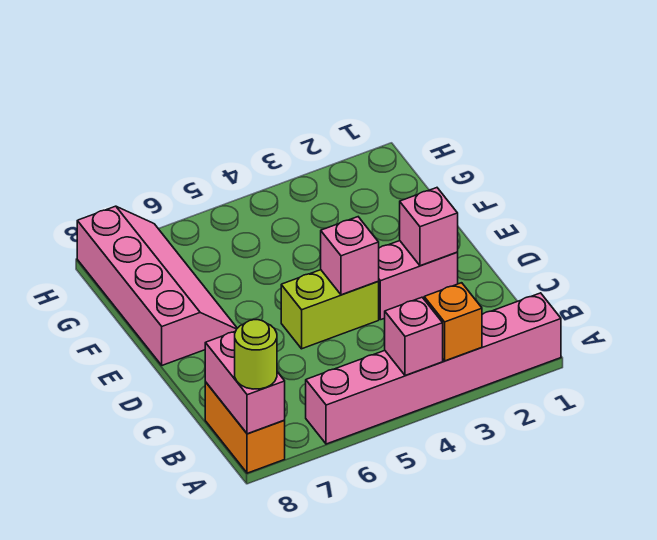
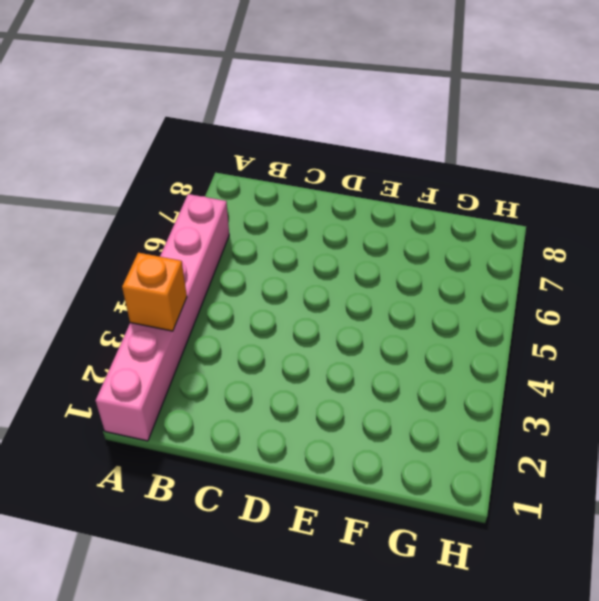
none -> orange brick A8:B8 level 1
none -> pink brick D2:D3 level 1

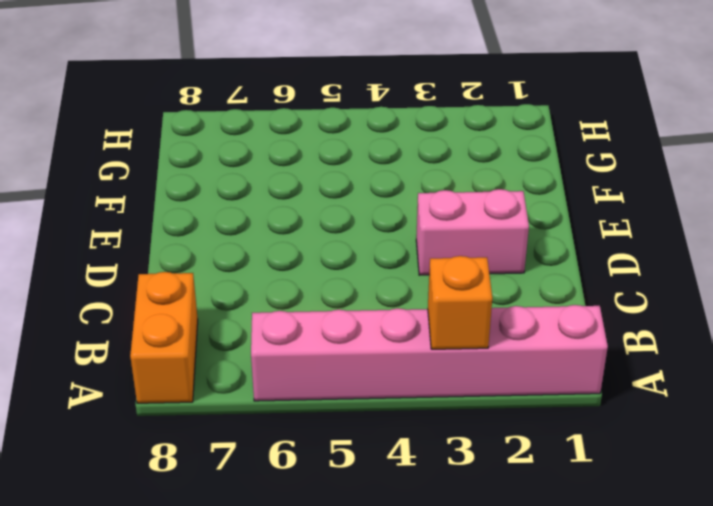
none -> lime brick D4:D5 level 1
none -> pink slope E7:H8 level 1 top 8

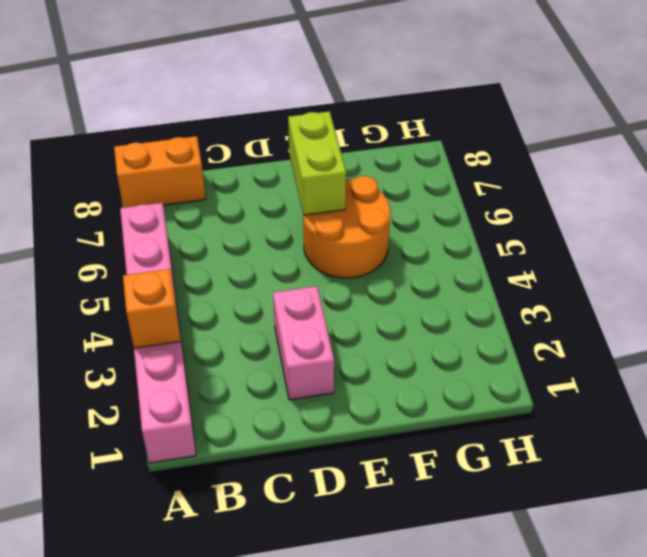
orange round brick E5:F6 level 1 -> none
lime brick E6:E7 level 2 -> lime brick D4:D5 level 1
none -> pink slope E7:H8 level 1 top 8
none -> pink brick A4 level 2

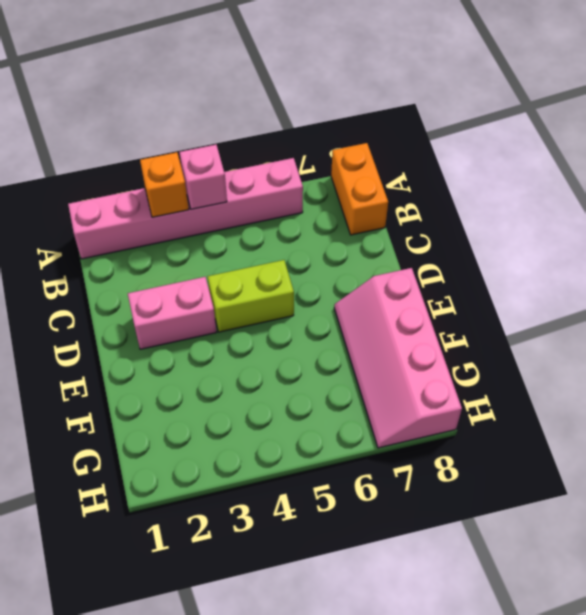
none -> pink brick A8:B8 level 2
none -> pink brick D2 level 2

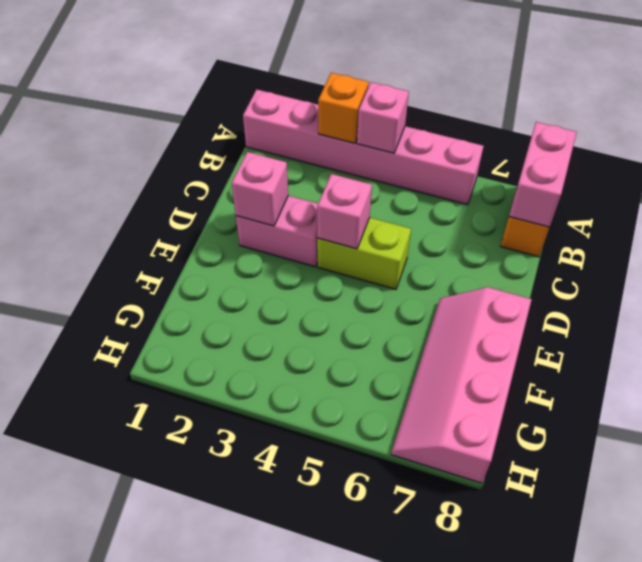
none -> lime round brick A8 level 3

